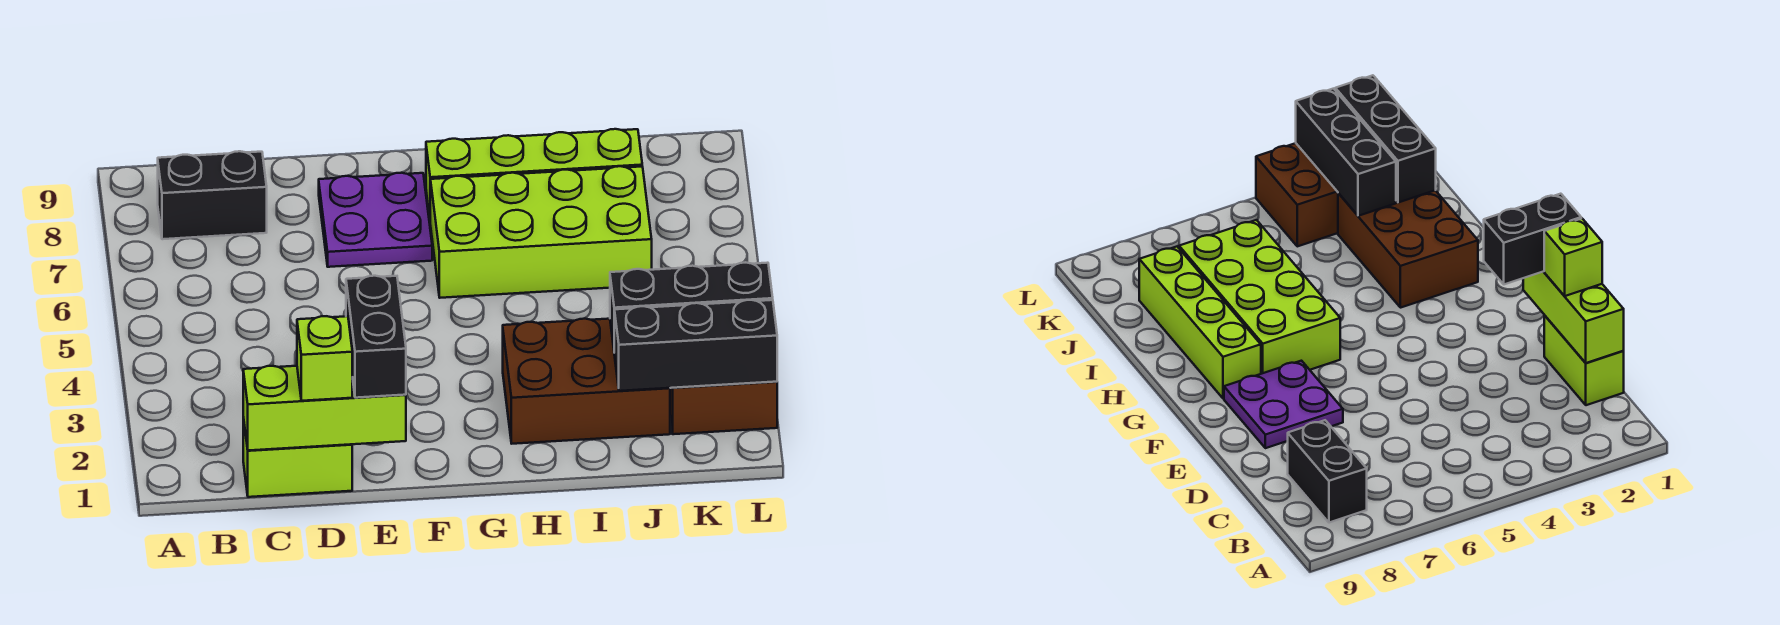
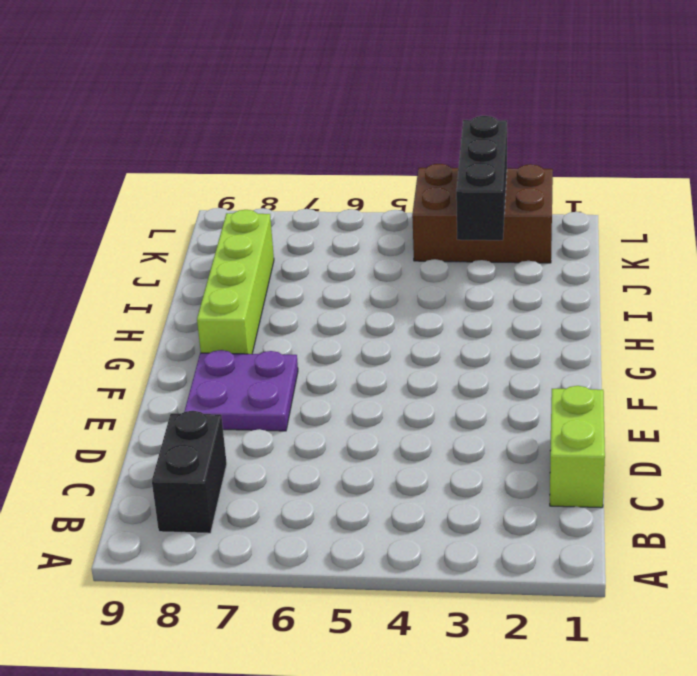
none -> lime brick G6:J7 level 1
none -> brown brick H2:J3 level 1
none -> lime brick C1:E1 level 2

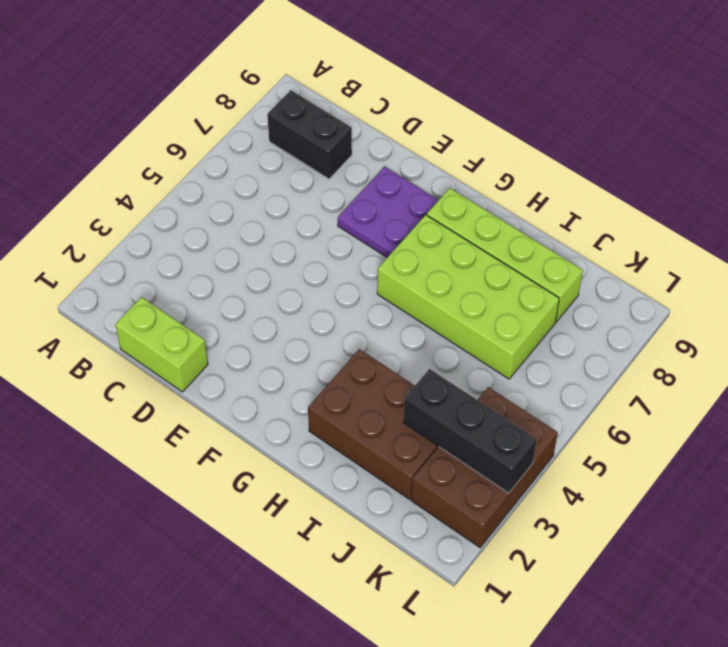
none -> lime brick C1:E1 level 2
none -> black brick J2:L2 level 2
none -> lime brick D1 level 3

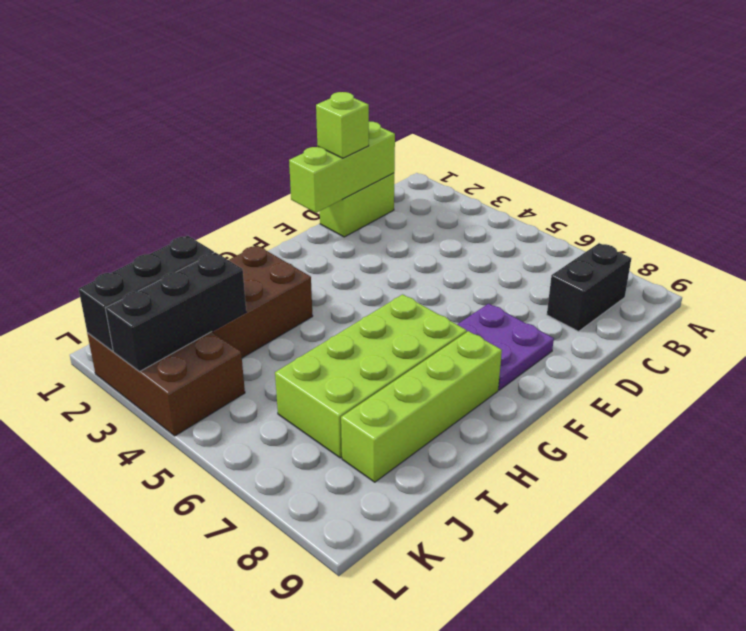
none -> black brick E1:E2 level 3

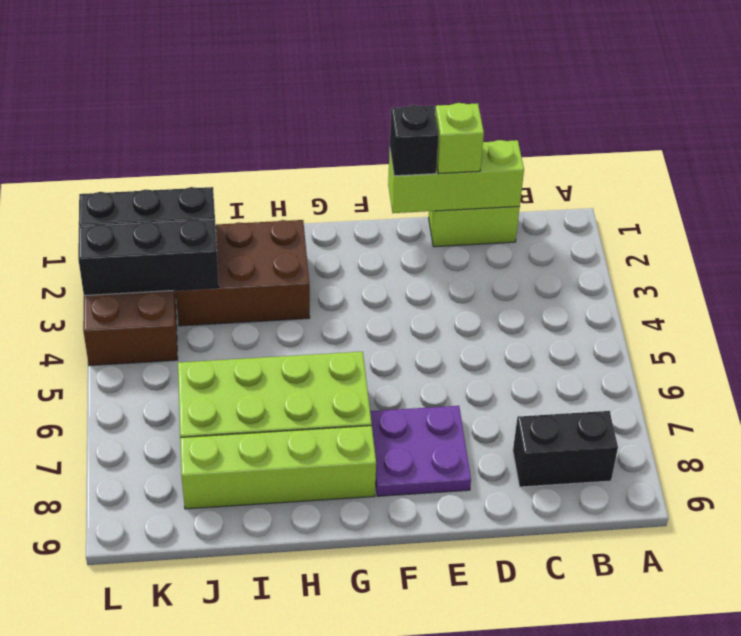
black brick E1 level 3 -> black brick E1:E2 level 3

